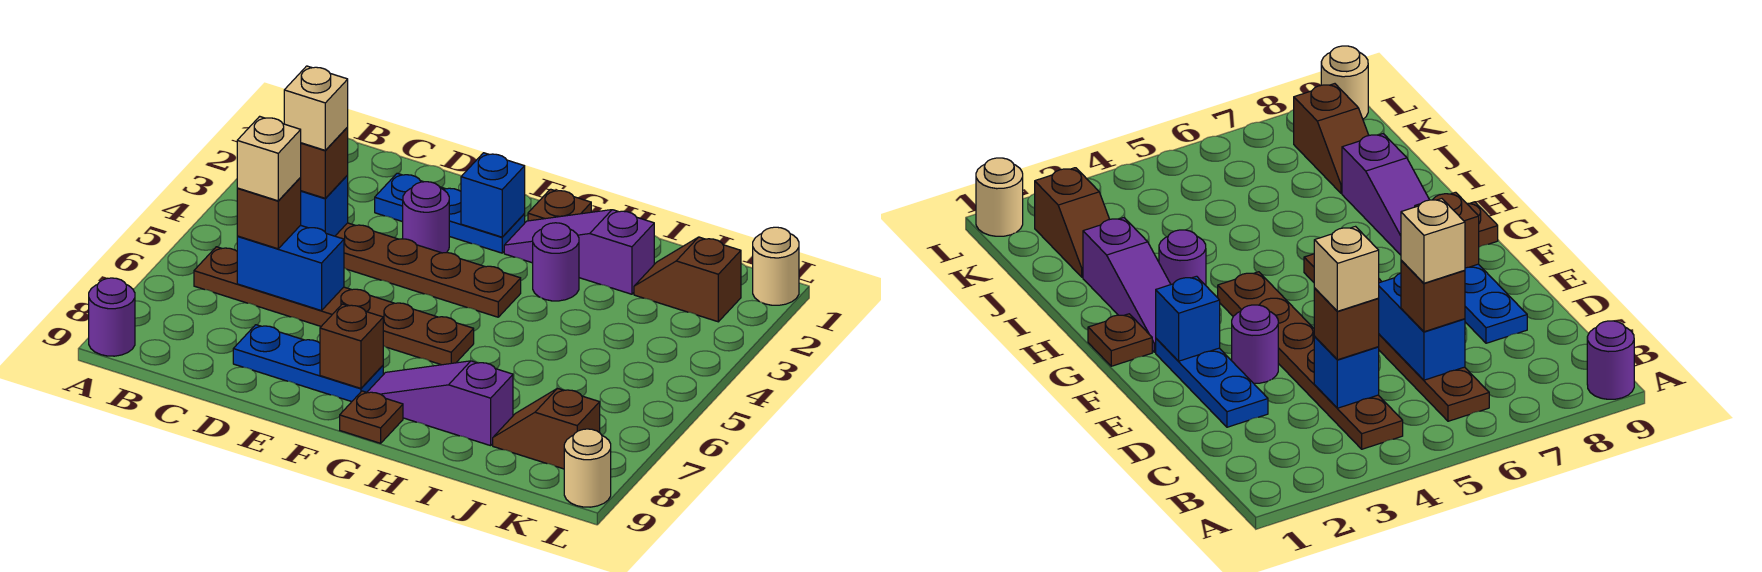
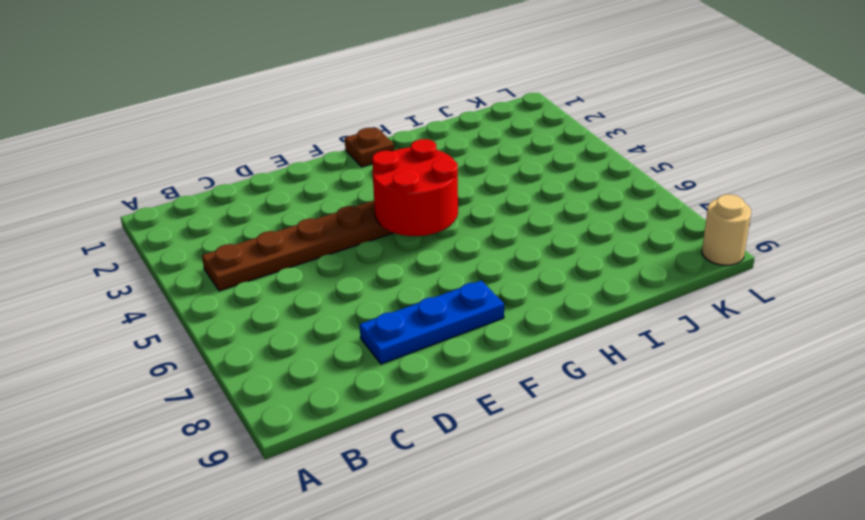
red round brick F4:G5 level 2 -> none
none -> purple round brick A9 level 1
none -> brown plate B6:G6 level 1
none -> blue plate D2:F2 level 1

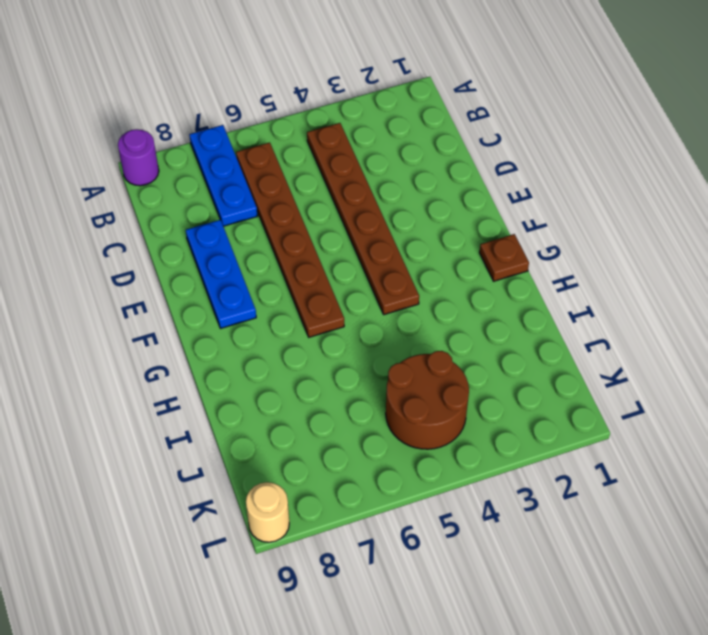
blue plate A7:C7 level 1 -> blue plate D2:F2 level 1
brown round brick J4:K5 level 1 -> none
none -> purple round brick E3 level 1
none -> purple slope G2:I2 level 1 top I
none -> purple slope G8:I8 level 1 top I

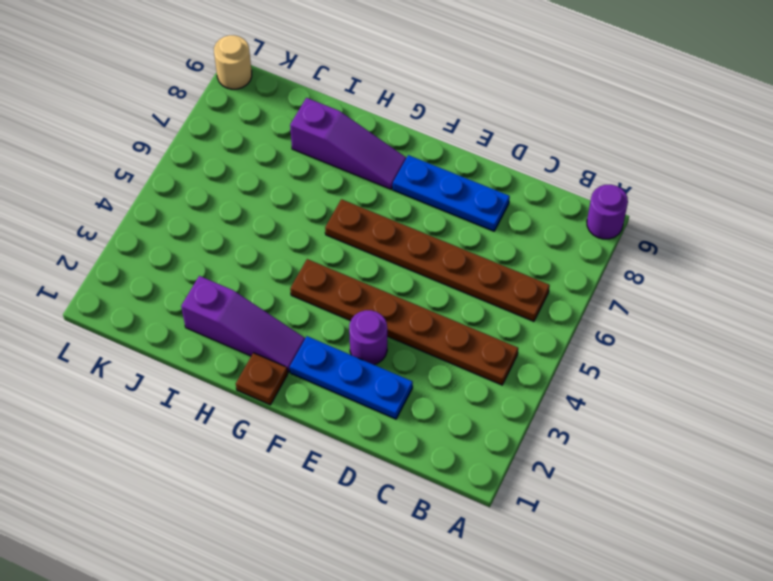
none -> brown plate G9 level 1
none -> purple round brick H3 level 1
none -> brown slope J2:K2 level 1 top K

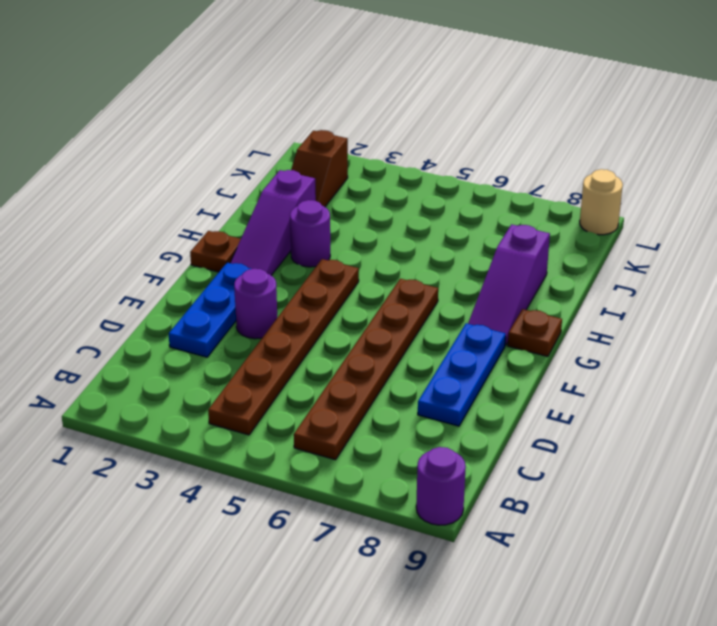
none -> brown slope J8:K8 level 1 top K
none -> tan round brick L1 level 1
none -> blue brick C4 level 2

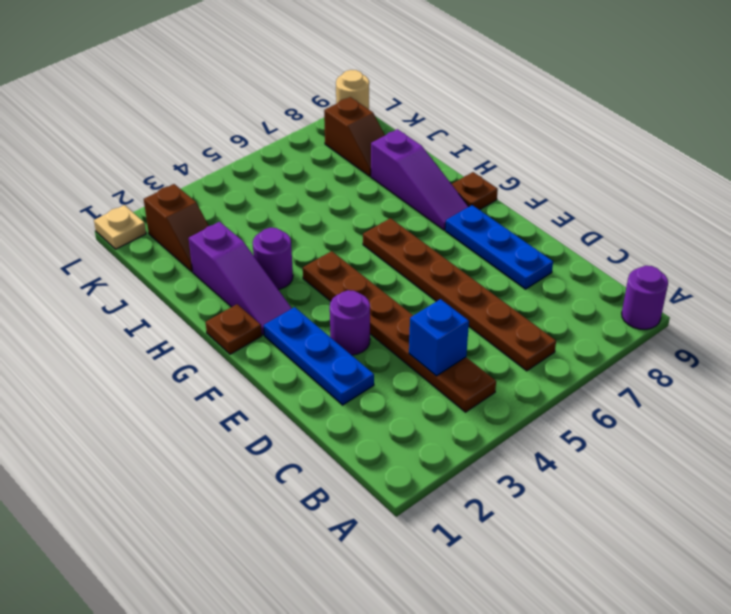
tan plate L1 level 1 -> tan round brick L1 level 1
none -> blue brick C6:D6 level 2
none -> blue brick F2 level 2
none -> brown brick F8 level 2

